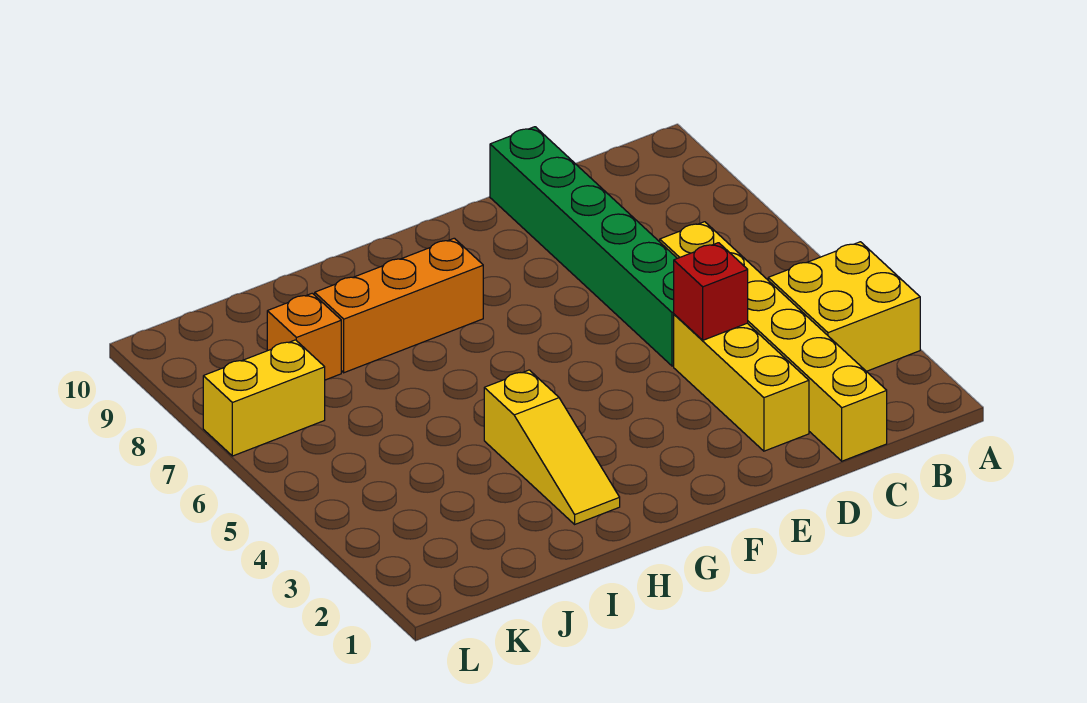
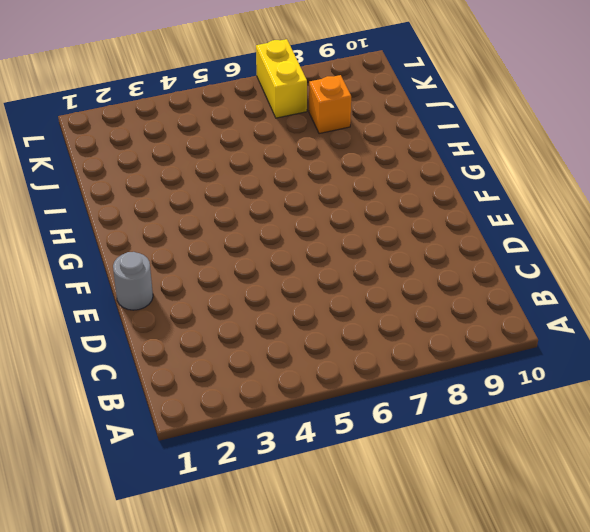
grey round brick E1 level 1 -> none
none -> yellow brick A3:B4 level 1
none -> yellow brick C1:C6 level 1

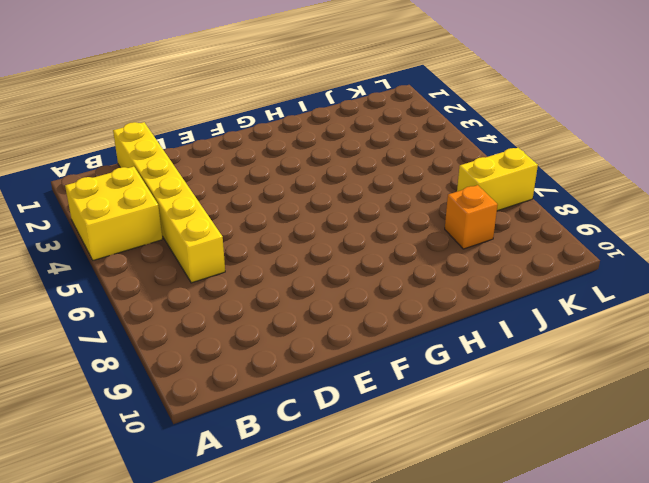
none -> yellow brick D2:D4 level 1
none -> green brick D5:D10 level 1

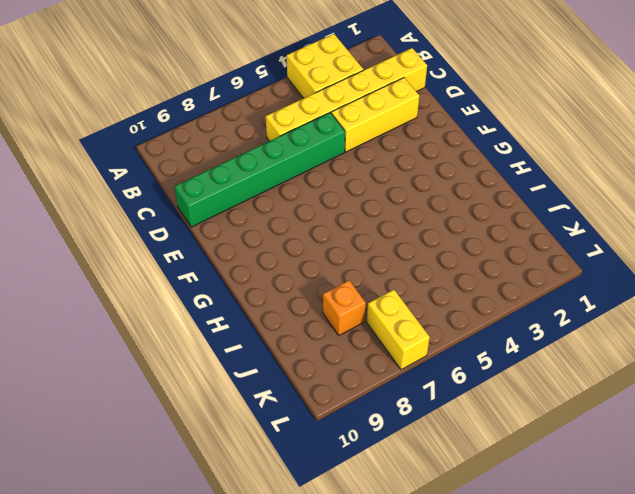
none -> orange brick G8:I8 level 1
none -> yellow slope H2:H4 level 1 top 4

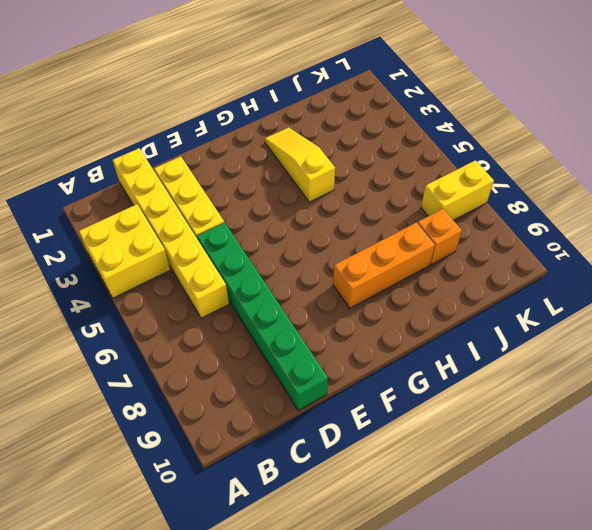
none -> red brick D4 level 2

